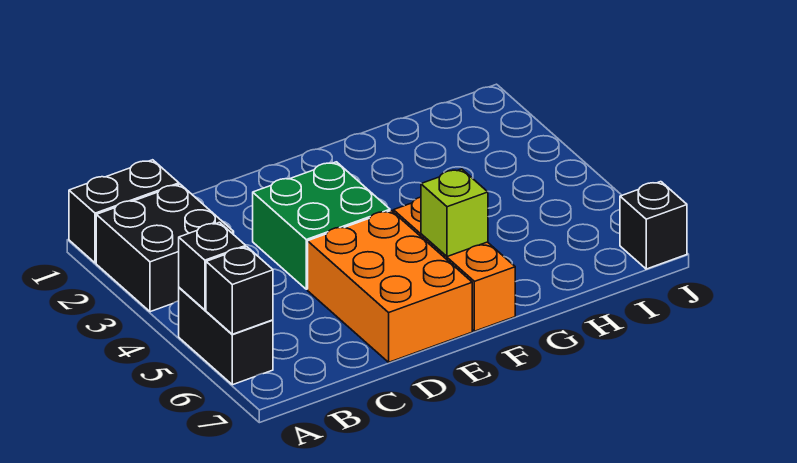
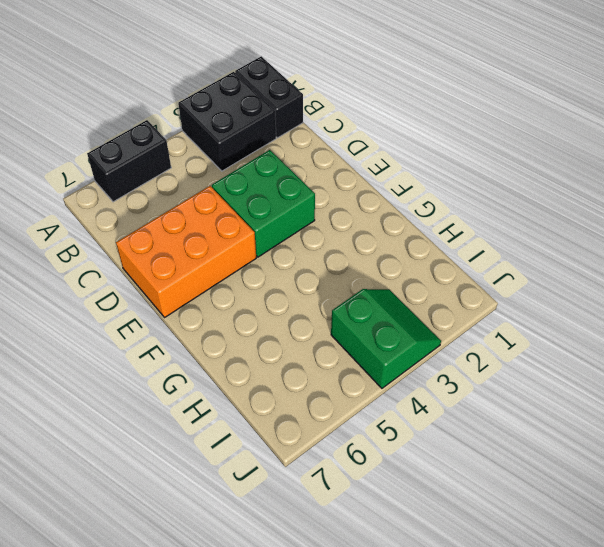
green slope I3:J4 level 1 top 4 -> none
none -> orange brick F5:F7 level 1
none -> black brick J7 level 1

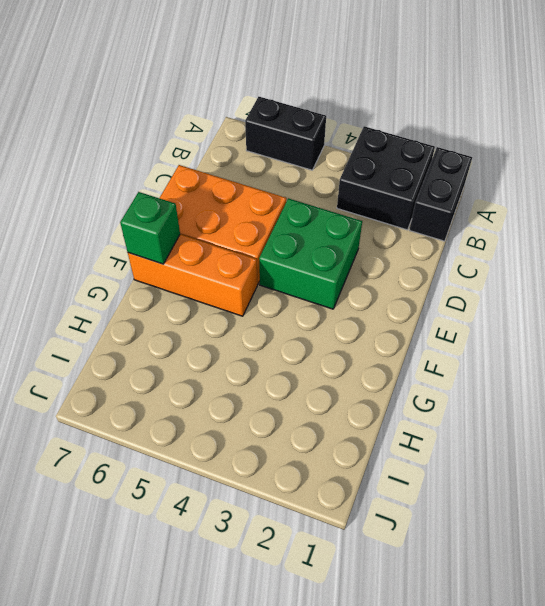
green brick F7 level 2 -> none
none -> black brick J7 level 1
none -> black brick A5 level 2

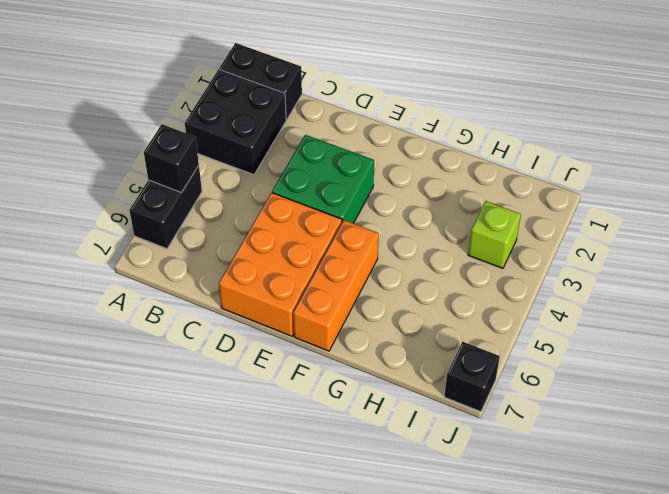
lime brick I3 level 1 -> lime brick F6 level 2
none -> black brick A6 level 2

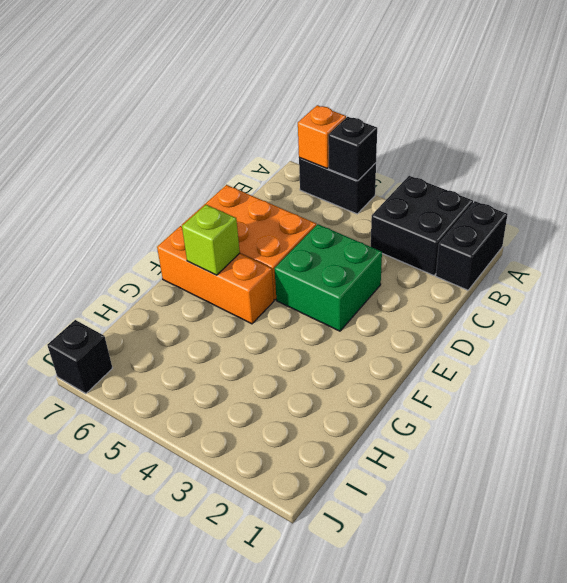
orange brick A6 level 2 -> black brick A6 level 2

